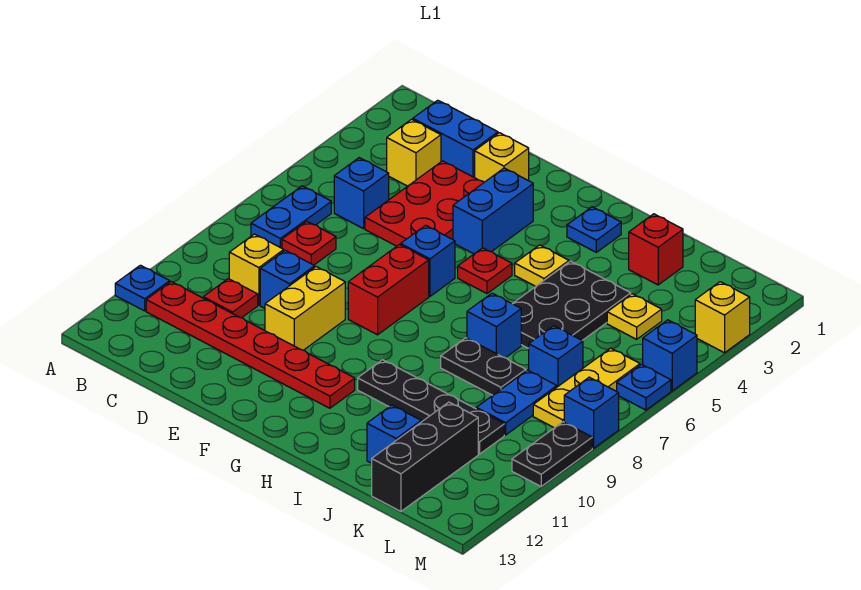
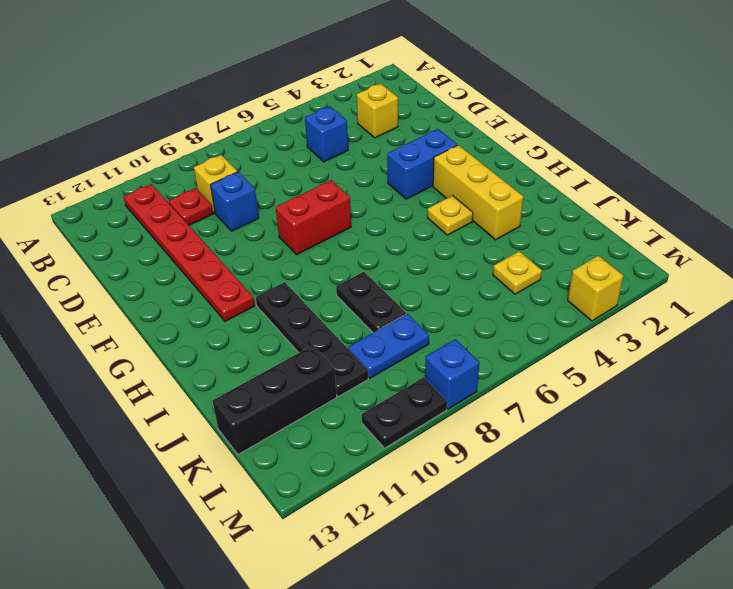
yellow brick G3:I3 level 1 -> none
none -> blue plate A11 level 1
none -> blue plate B6:B7 level 1
none -> blue brick C2:D2 level 1
none -> red plate C7 level 1

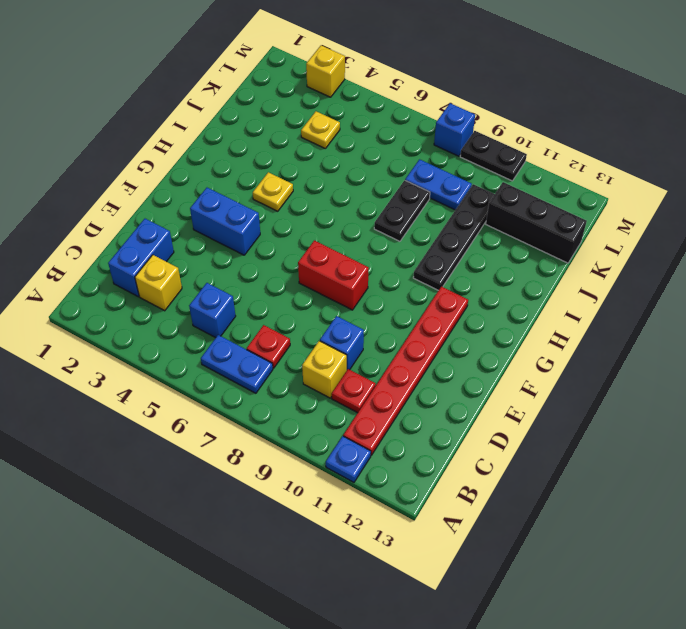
none -> red plate D3:E5 level 1
none -> yellow brick E2 level 1
none -> yellow brick E9:E10 level 1
none -> blue brick F6 level 1

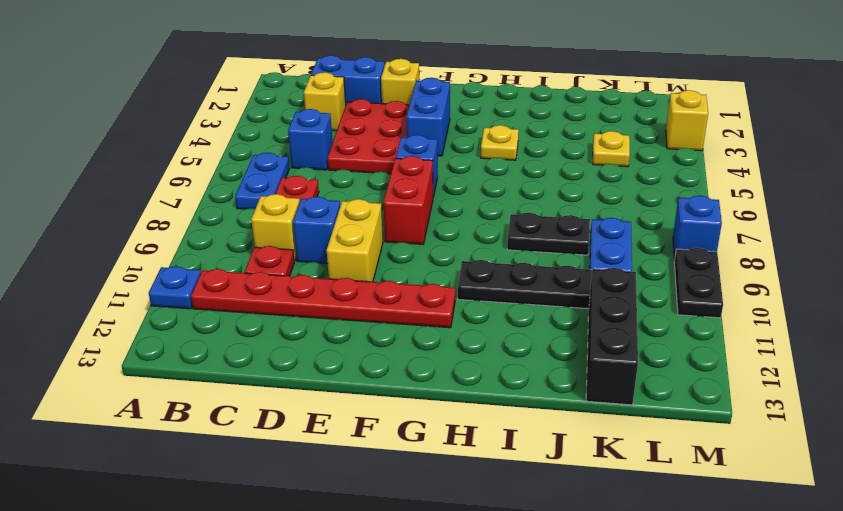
none -> red plate G5 level 1
none -> blue plate H2 level 1
none -> black plate I4:J6 level 1
none -> blue brick I7 level 1

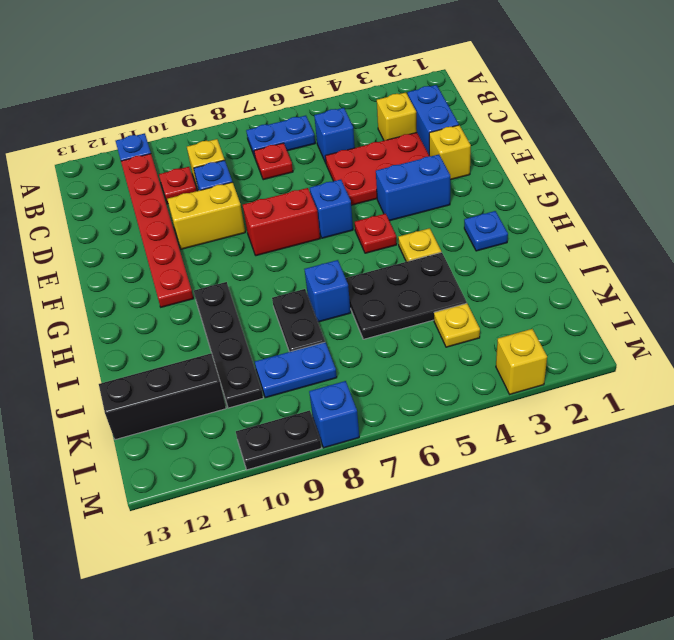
none -> red brick J2 level 1
none -> blue brick J12 level 1
none -> blue brick K7 level 1
none -> yellow plate L6:L8 level 1

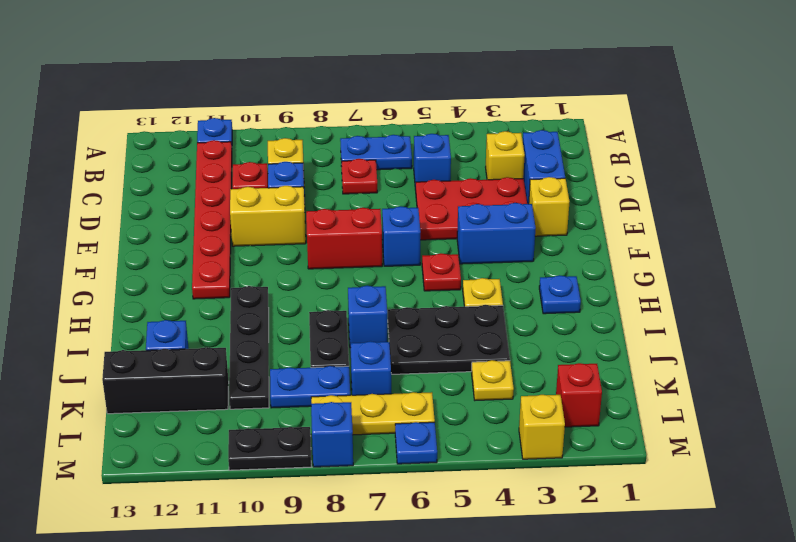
red brick L2 level 1 -> red brick J2 level 1
none -> blue brick M5 level 1

